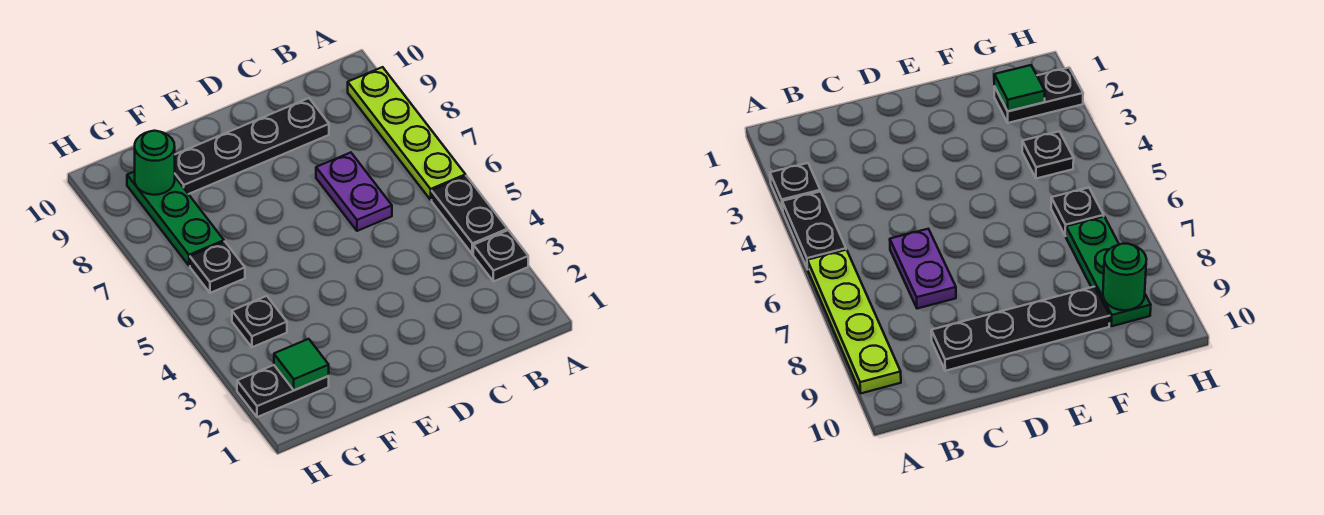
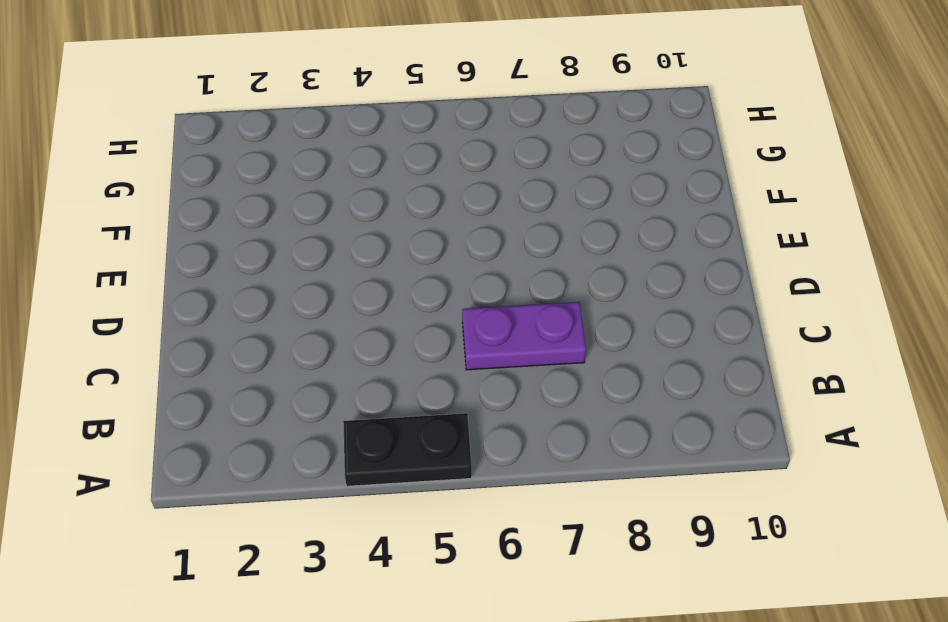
none -> black plate A3 level 1
none -> lime plate A6:A9 level 1

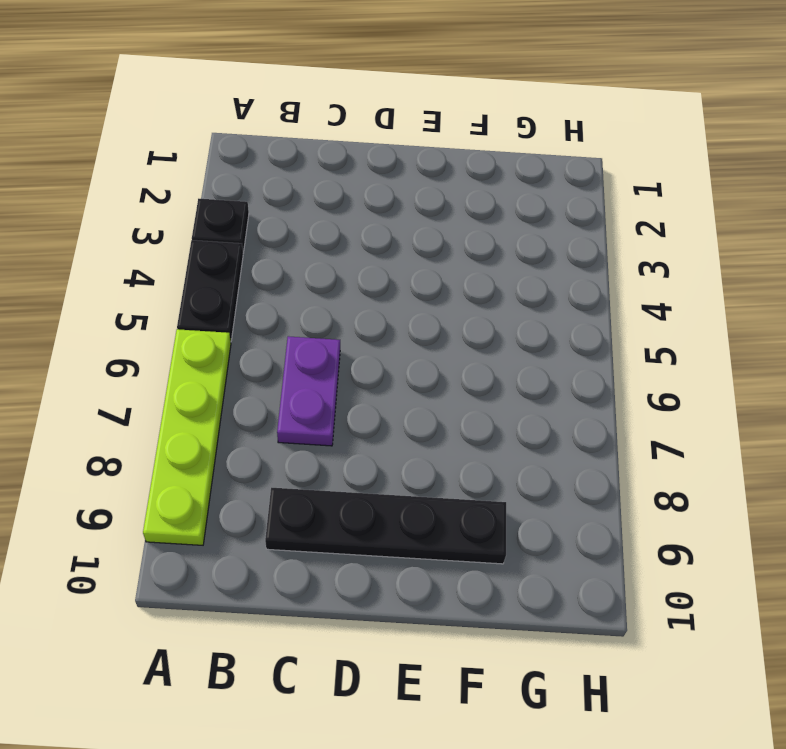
none -> black plate G2:H2 level 1
none -> black plate G4 level 1

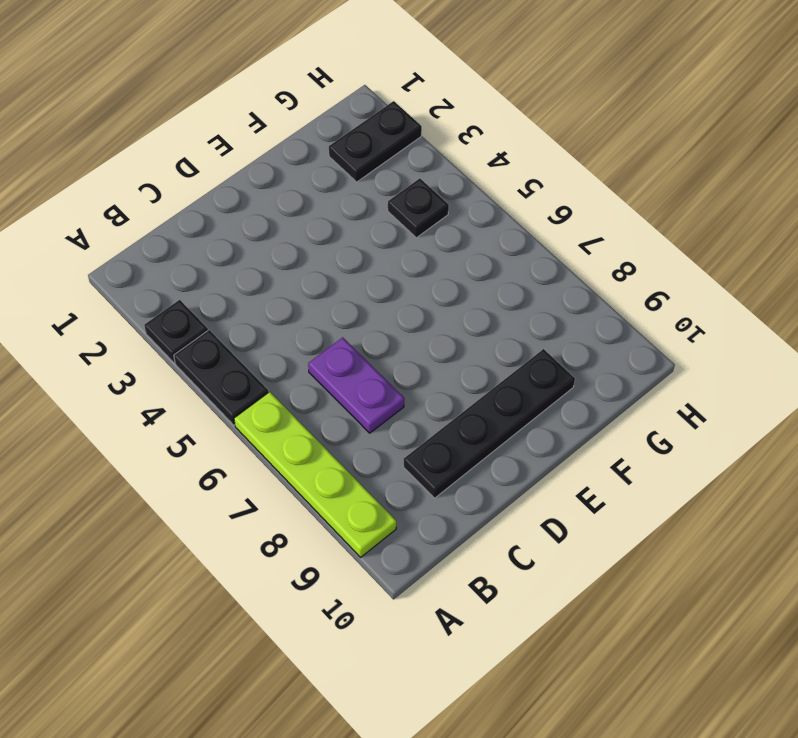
none -> black plate G6 level 1
none -> green plate G7:G9 level 1

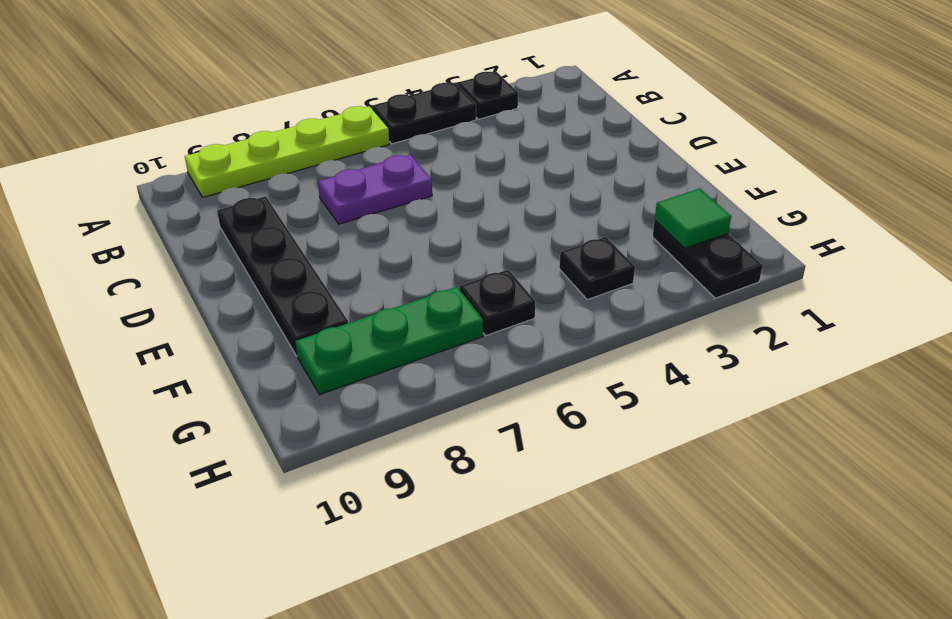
none -> green round brick G9 level 2

